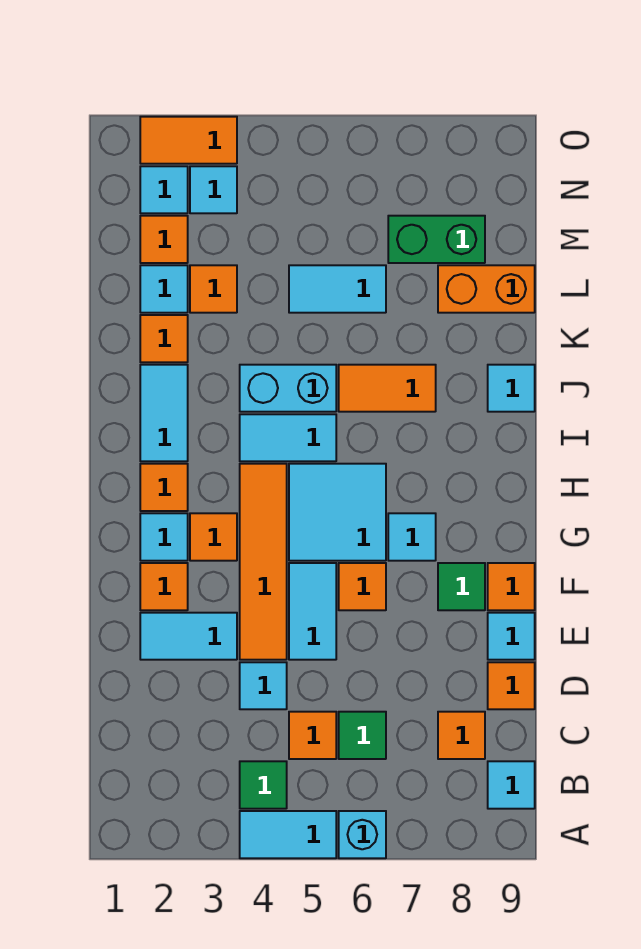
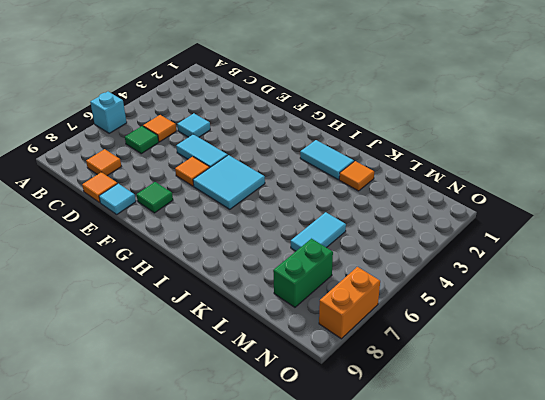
orange brick O7:O8 level 1 -> orange brick L8:L9 level 1
none -> cyan tile A4:A5 level 1
none -> green tile B4 level 1
none -> cyan tile B9 level 1
none -> cyan tile E2:E3 level 1

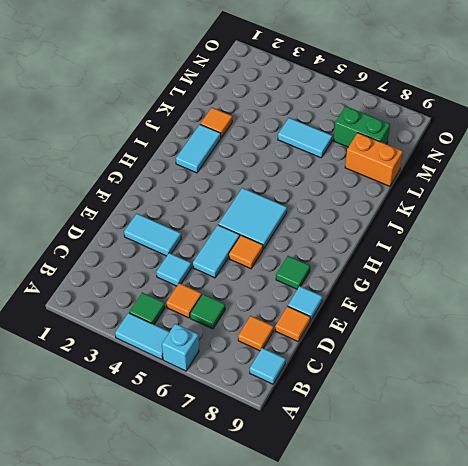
none -> orange tile E4:H4 level 1
none -> orange tile F2 level 1
none -> orange tile F9 level 1
none -> cyan tile G2 level 1

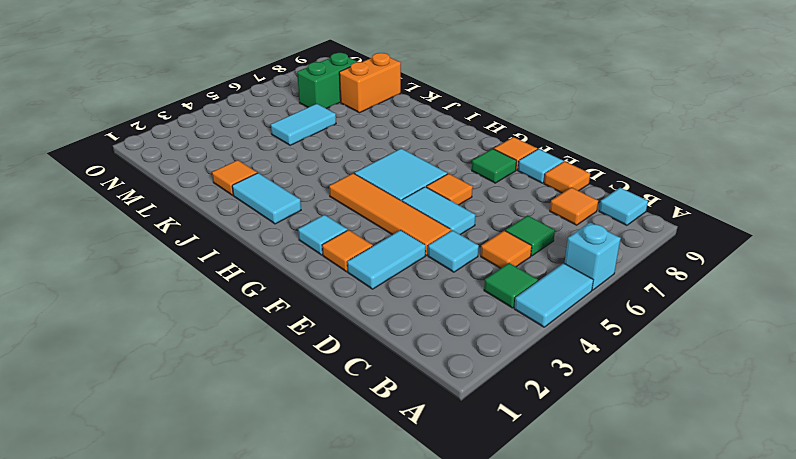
none -> orange tile G3 level 1
none -> cyan tile G7 level 1
none -> orange tile H2 level 1
none -> cyan tile I4:I5 level 1

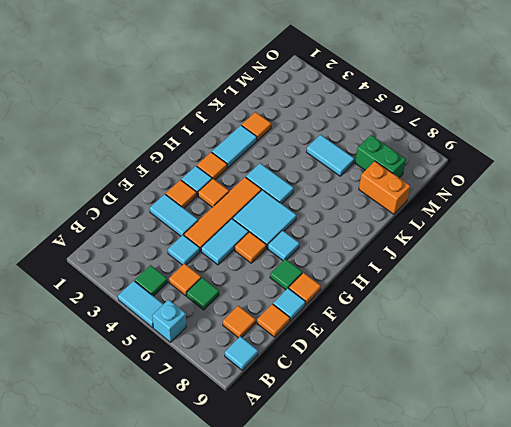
none -> cyan brick J4:J5 level 1
none -> orange tile J6:J7 level 1
none -> cyan tile J9 level 1
none -> cyan tile L2 level 1

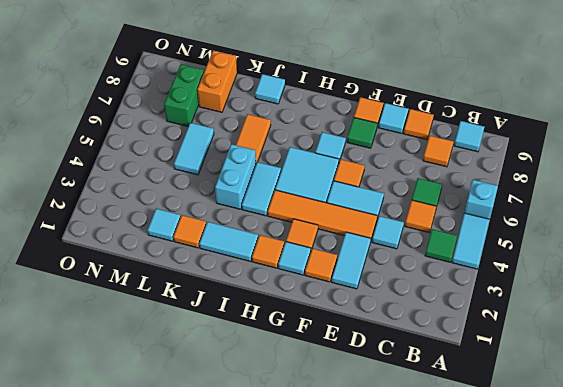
none -> orange tile L3 level 1
none -> orange tile M2 level 1
none -> cyan tile N2 level 1
none -> cyan tile N3 level 1

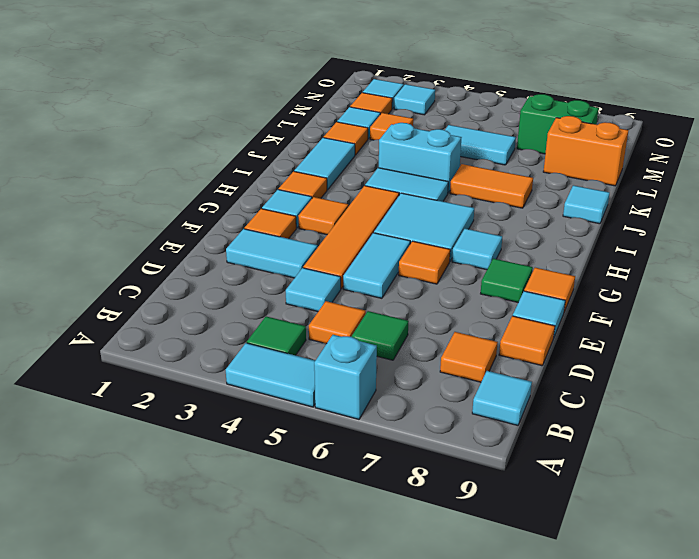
none -> orange tile O2:O3 level 1

